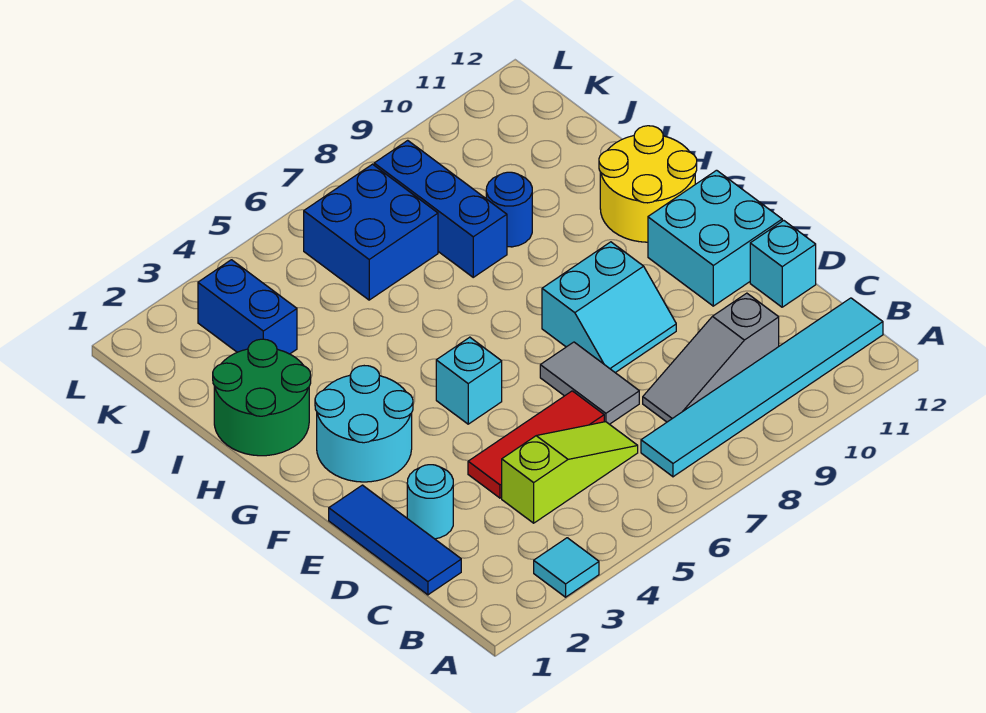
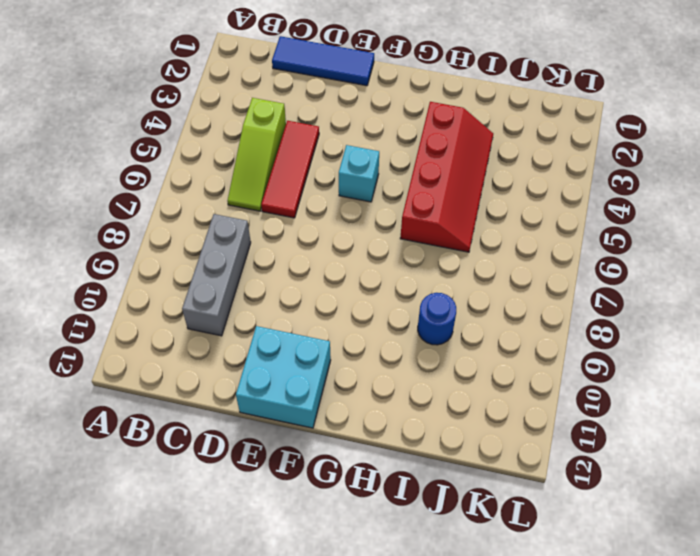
grey brick C8:C10 level 1 -> grey slope C8:C10 level 1 top 10
red slope H3:I6 level 1 top H -> none
none -> cyan tile A3 level 1
none -> cyan tile B7:B12 level 1
none -> cyan round brick D2 level 1

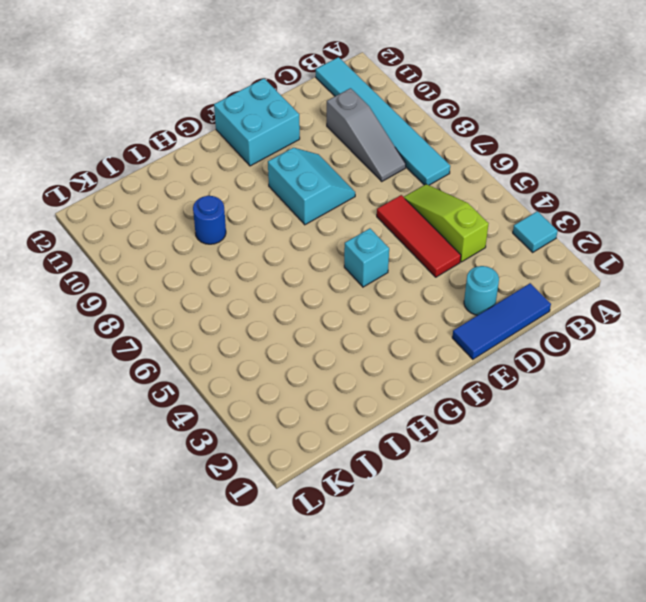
none -> grey tile D7:E7 level 1
none -> cyan brick D12 level 1
none -> cyan round brick F2:G3 level 1

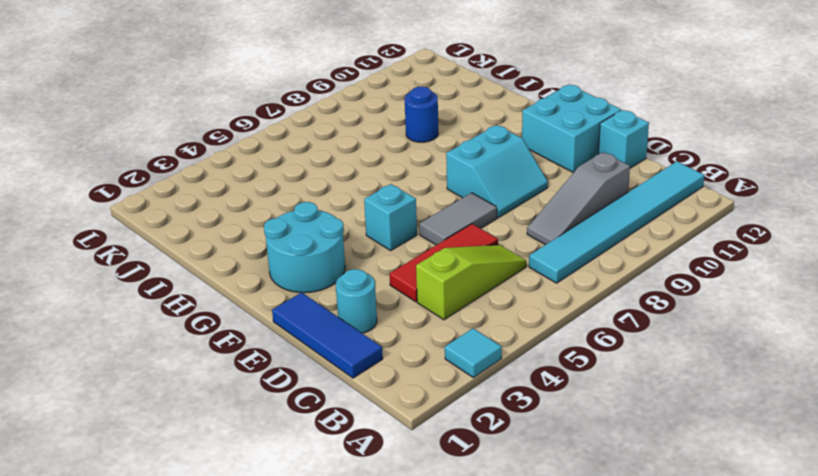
grey tile E6:E7 level 1 -> grey tile D7:E7 level 1
none -> yellow round brick G11:H12 level 1
none -> green round brick H1:I2 level 1
none -> blue brick I8:K8 level 1

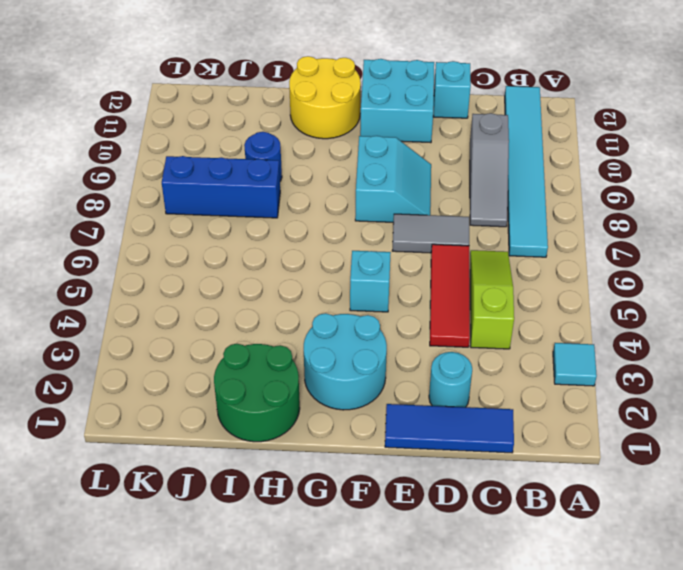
none -> blue brick J3:K3 level 1
none -> blue brick J6:K7 level 1

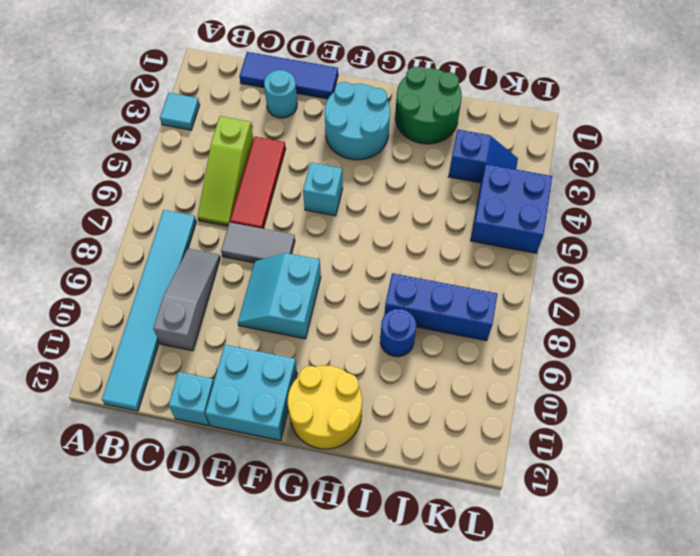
blue slope J3:K3 level 1 top J -> blue brick J3:K3 level 1
blue brick K4:L5 level 1 -> blue brick J6:K7 level 1

